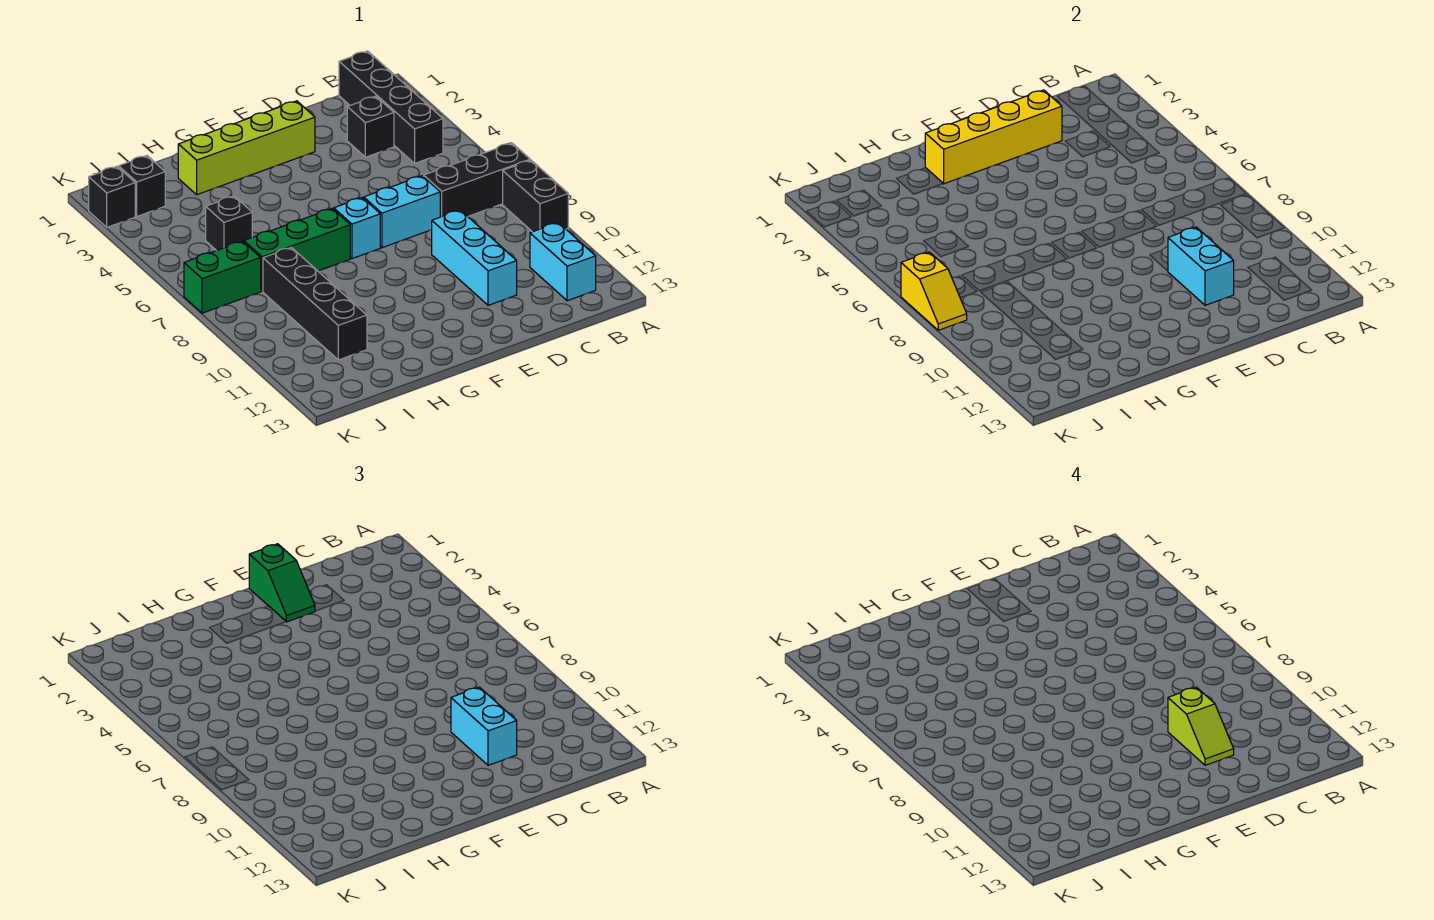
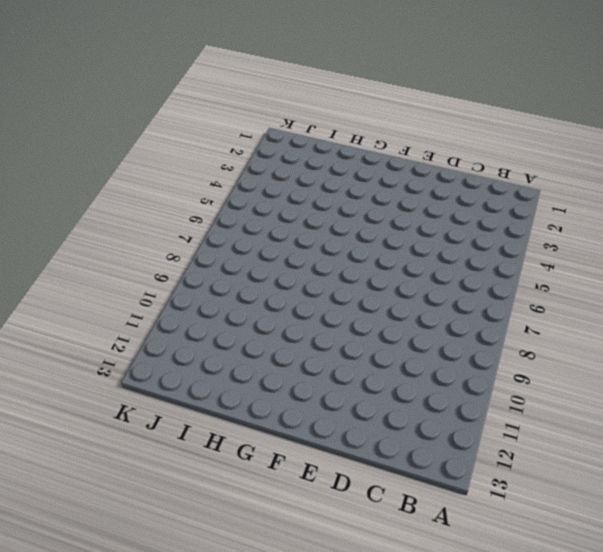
none -> black brick A7:C7 level 1
none -> black brick A8:A9 level 1
none -> black brick B1:B4 level 1

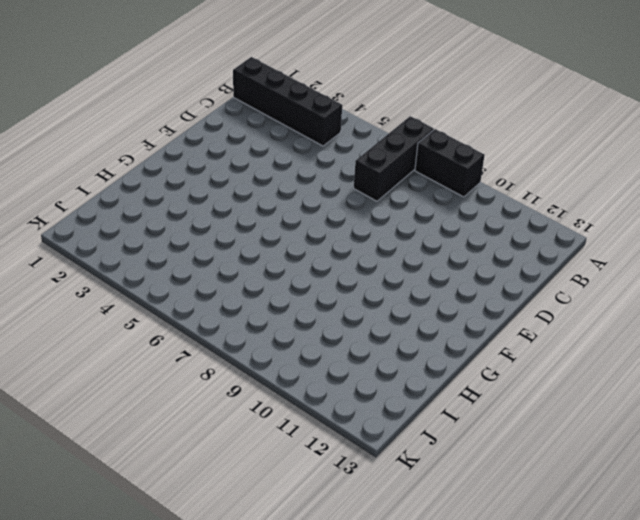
none -> cyan brick B11:B12 level 1
none -> black brick C3 level 1
none -> cyan brick D7:E7 level 1

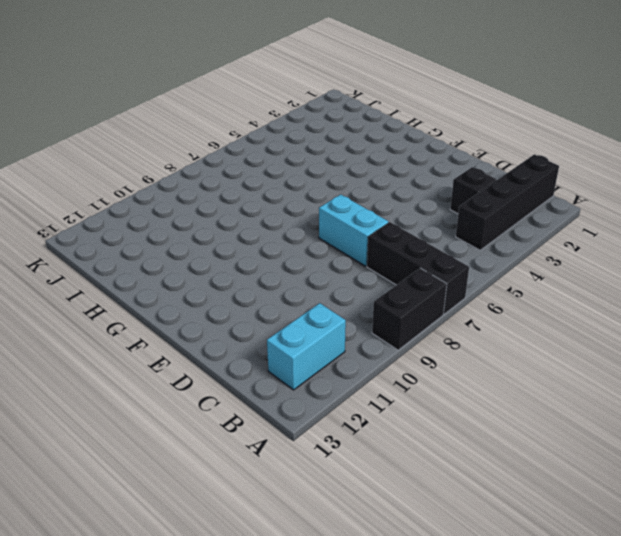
none -> cyan brick D9:D11 level 1
none -> lime brick E2:H2 level 1
none -> cyan brick F7 level 1

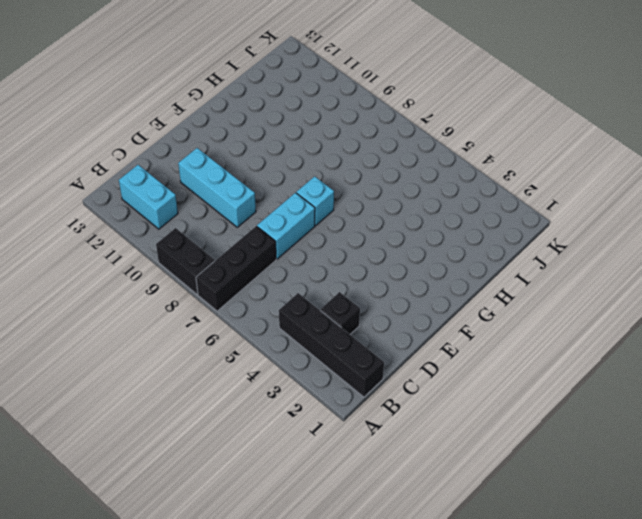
none -> lime brick E2:H2 level 1
none -> green brick G7:I7 level 1
none -> black brick I5 level 1

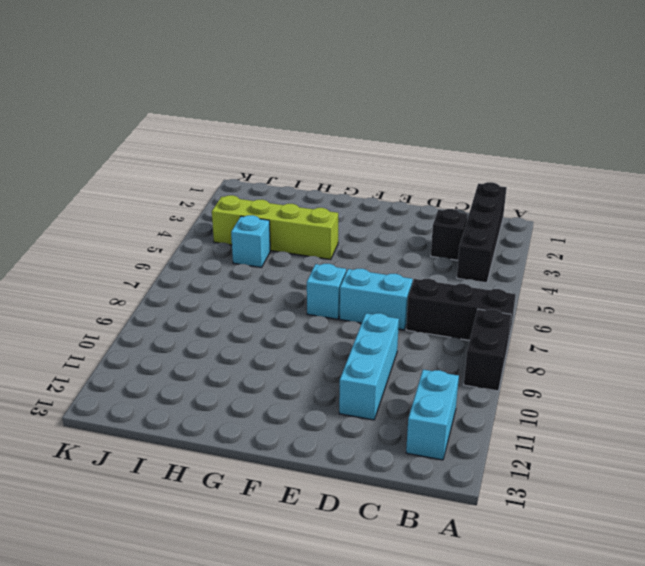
lime brick G4:J4 level 1 -> lime brick E2:H2 level 1
cyan brick I5 level 1 -> black brick I5 level 1
none -> green brick G7:I7 level 1
none -> black brick I8:I11 level 1
none -> black brick J2 level 1

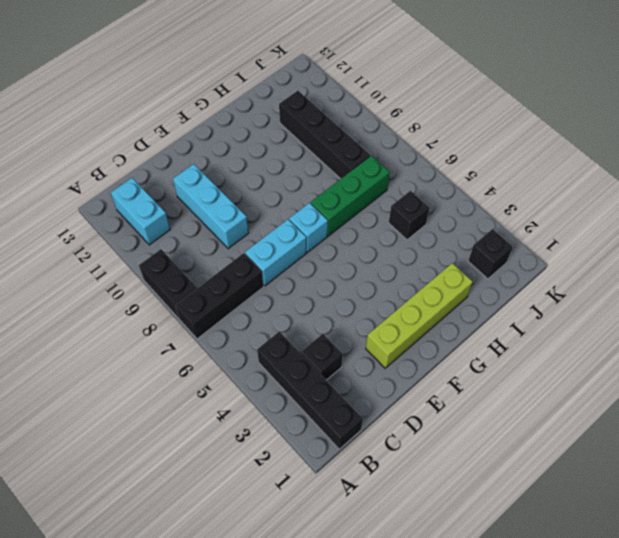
none -> green brick J7:K7 level 1
none -> black brick K2 level 1
none -> yellow brick D2:G2 level 2

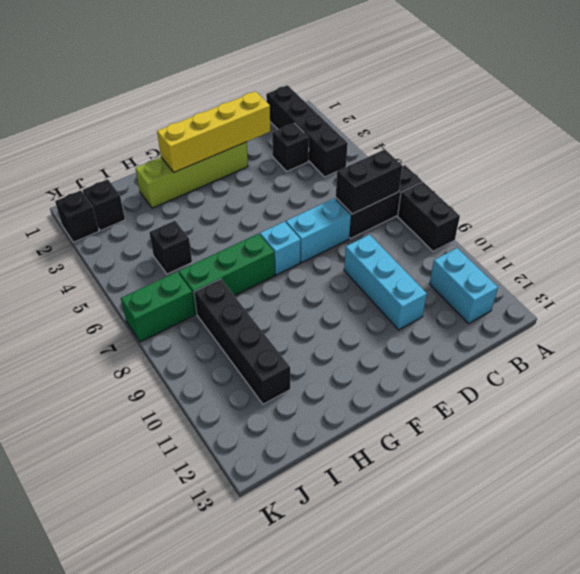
black brick B7:C7 level 2 -> none
none -> cyan brick D10:D11 level 2
none -> yellow slope K7:K8 level 2 top 7
none -> cyan brick D10:D11 level 3

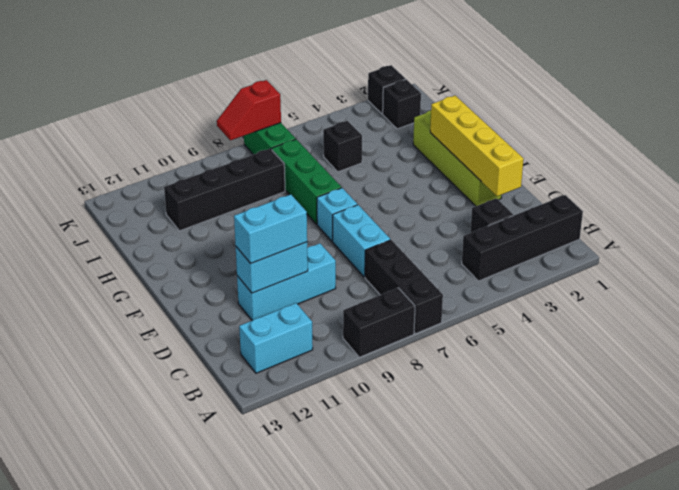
red slope K7:K8 level 2 top 7 -> yellow slope K7:K8 level 2 top 7
none -> green slope E1:E2 level 3 top 1
none -> lime slope D10:D11 level 4 top 10

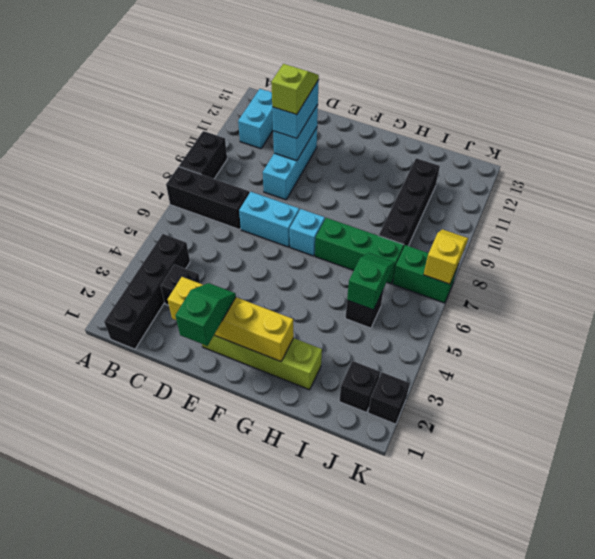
green slope I5:I6 level 2 top 5 -> none

